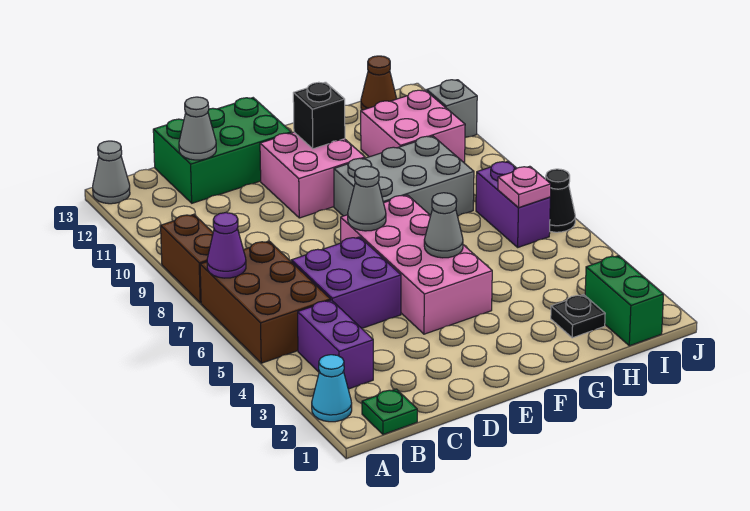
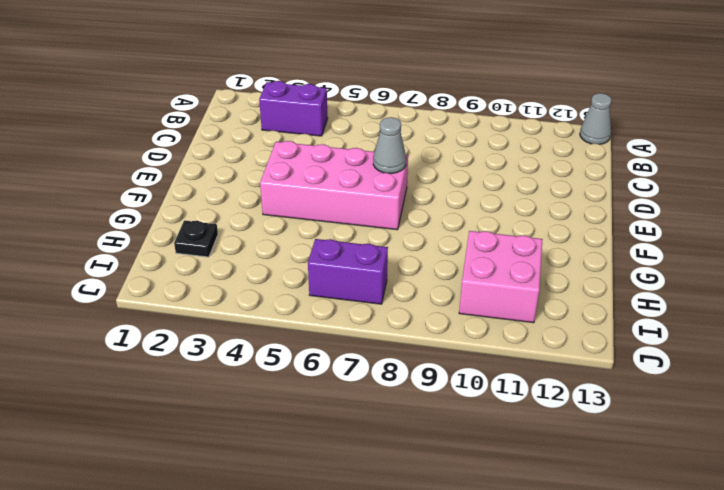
none -> cyan cone A2 level 1
none -> brown brick A5:B7 level 1
none -> brown brick A8:A9 level 1

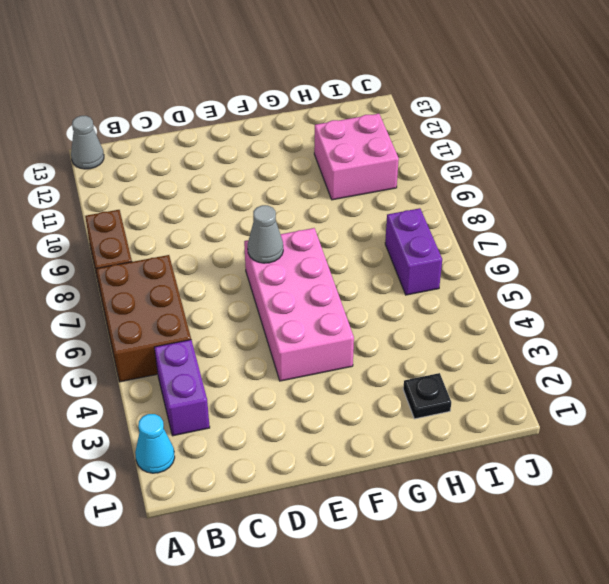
none -> green plate B1 level 1
none -> purple brick C5:D6 level 1
none -> green brick C12:E13 level 1

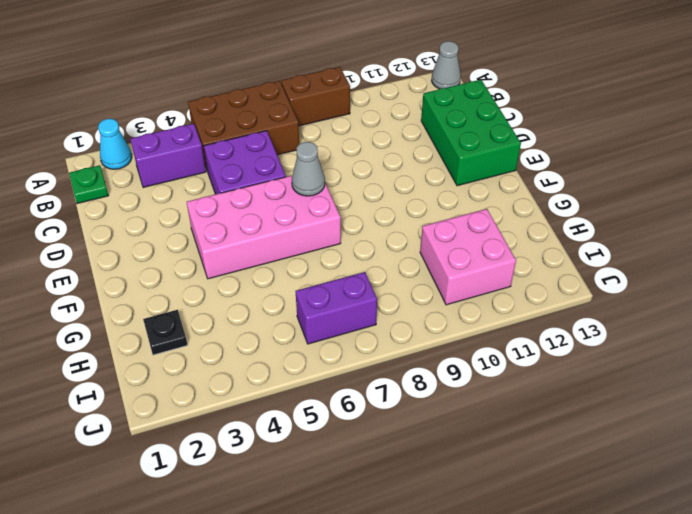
none -> pink brick E10:F11 level 1
none -> grey brick F8:H9 level 1
none -> green brick I1:I2 level 1

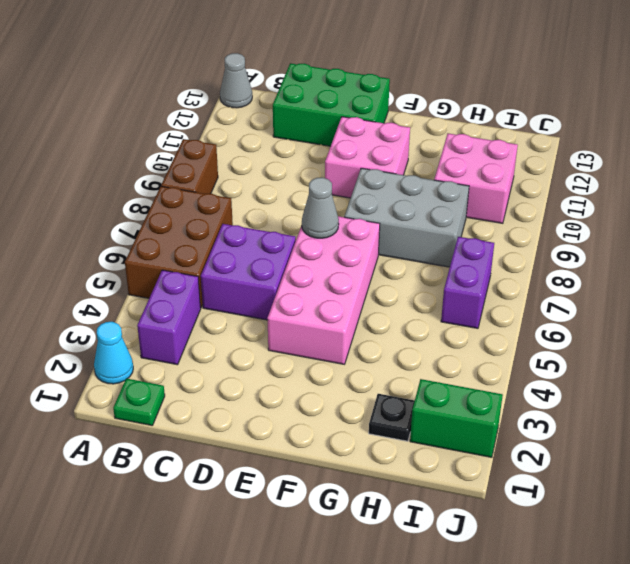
green brick I2:J2 level 1 -> green brick I1:I2 level 1
none -> brown cone I13 level 1
none -> black cone J6 level 1
none -> grey brick J11 level 1

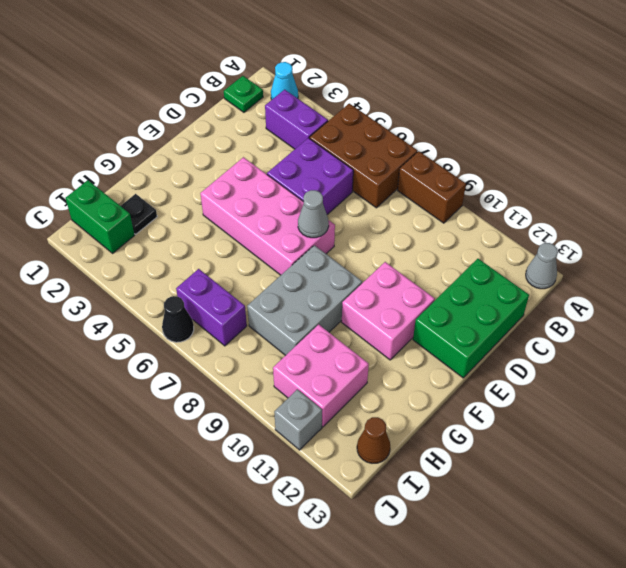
none -> purple cone A7 level 2
none -> grey cone C12 level 2
none -> grey cone F5 level 2

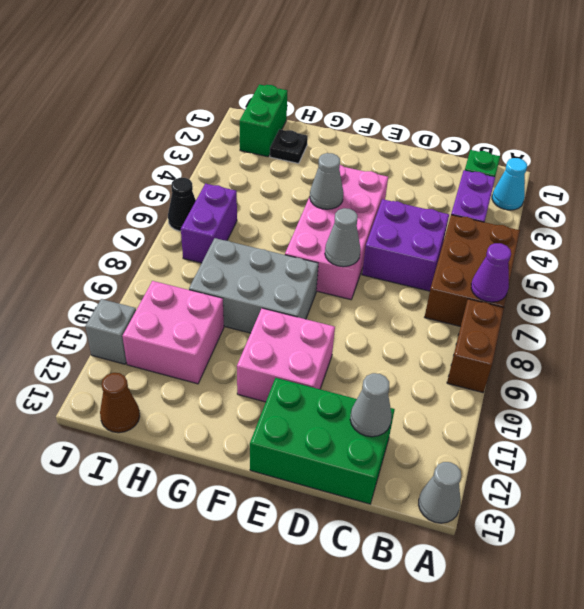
none -> black brick F11 level 2
none -> pink plate I6 level 2

